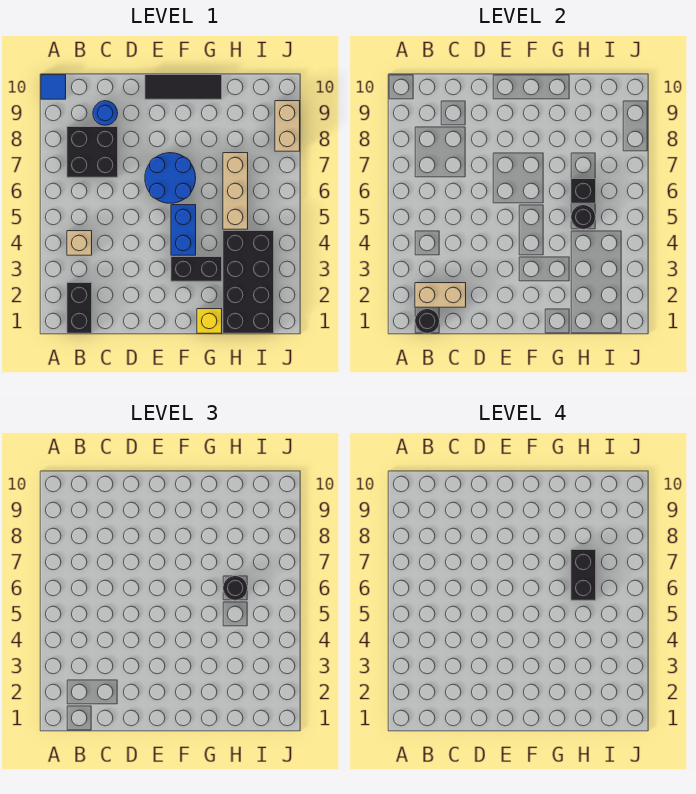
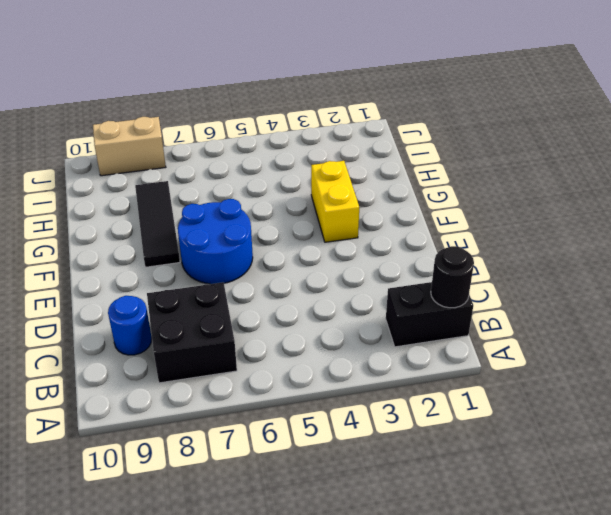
yellow brick F3:G3 level 1 -> black brick F3:G3 level 1
black tile F8:H8 level 1 -> black tile E10:G10 level 1
none -> blue tile A10 level 1
none -> tan brick B4 level 1
none -> blue brick F4:F5 level 1

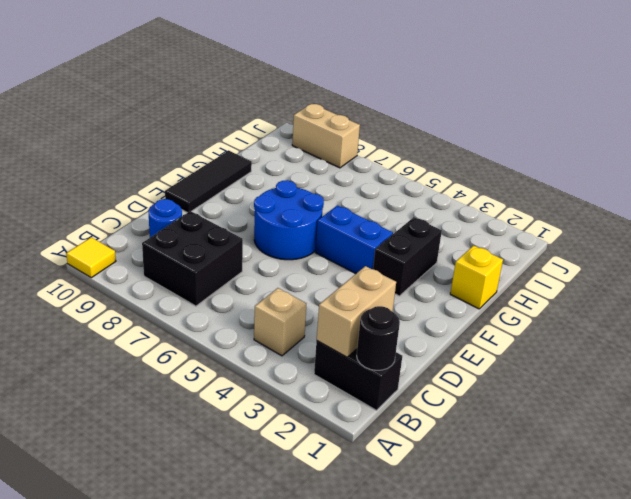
yellow tile A10 level 1 -> blue tile A10 level 1
none -> black brick H1:I4 level 1
none -> tan brick H5:H7 level 1
none -> black round brick H5 level 2

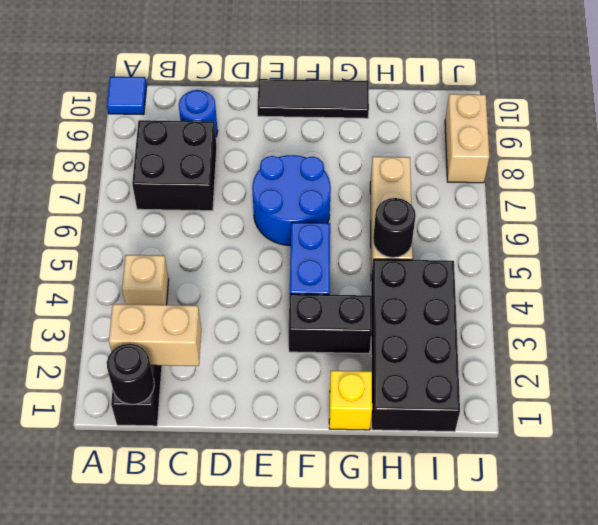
none -> black brick H6 level 2
none -> black round brick H6 level 3
none -> black brick H6:H7 level 4

